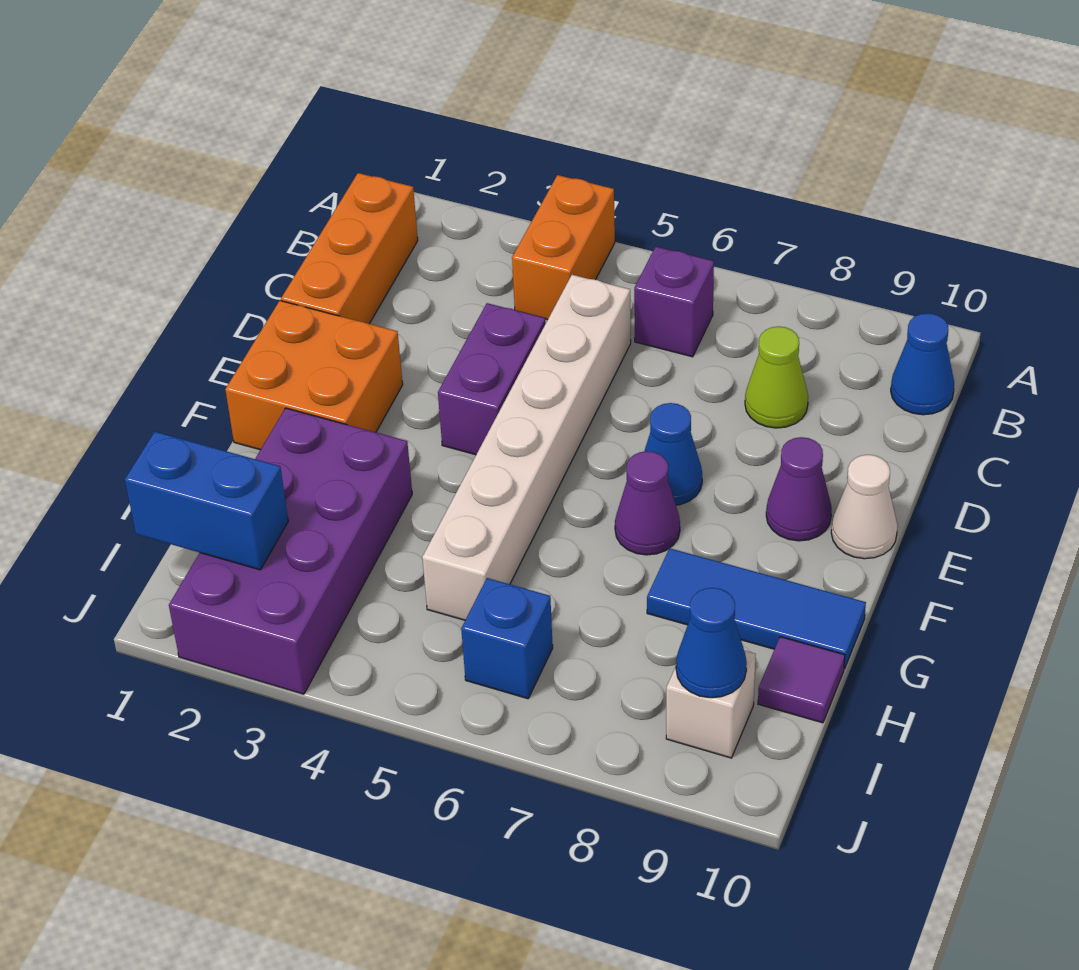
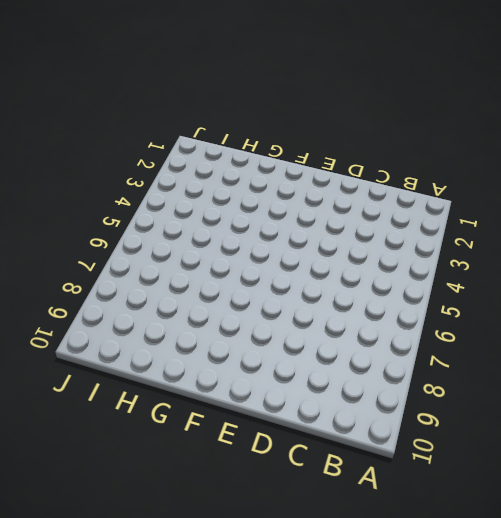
none -> orange brick A4:B4 level 1
none -> orange brick B1:D1 level 1
none -> purple brick B6 level 1

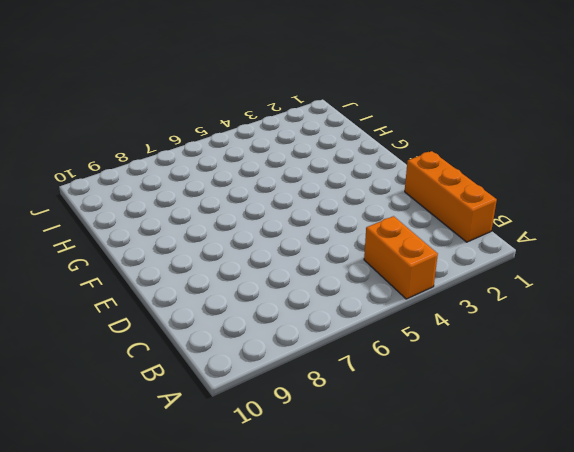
none -> purple brick B6 level 1
none -> blue cone B10 level 1
none -> white brick C5:H5 level 1

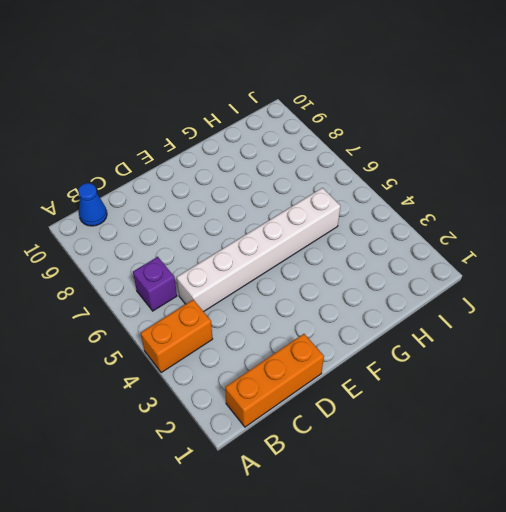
none -> lime cone C8 level 1
none -> purple brick D4:E4 level 1
none -> orange brick E1:F2 level 1

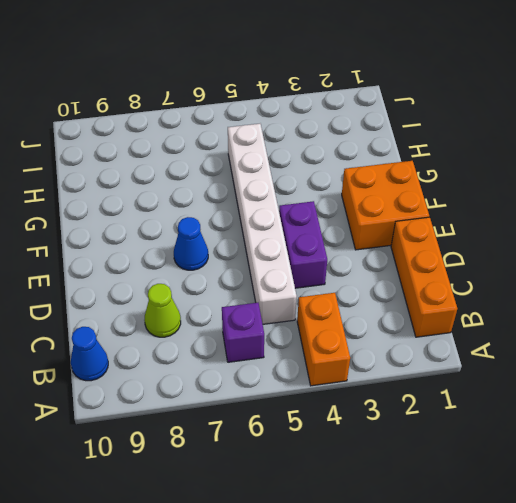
none -> purple cone E9 level 1
none -> white cone E10 level 1
none -> purple cone F7 level 1

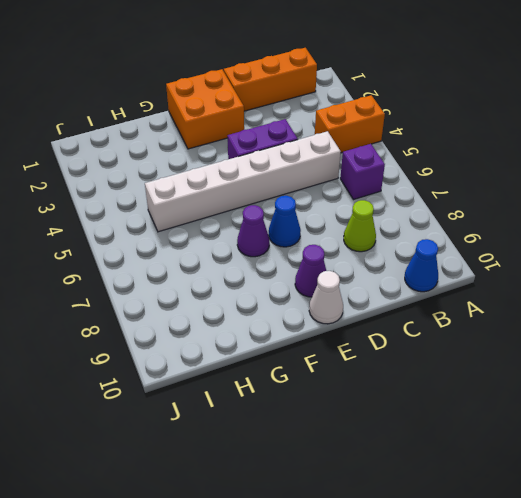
none -> purple brick G2:J3 level 1
none -> blue tile G8:G10 level 1
none -> purple tile H10 level 1

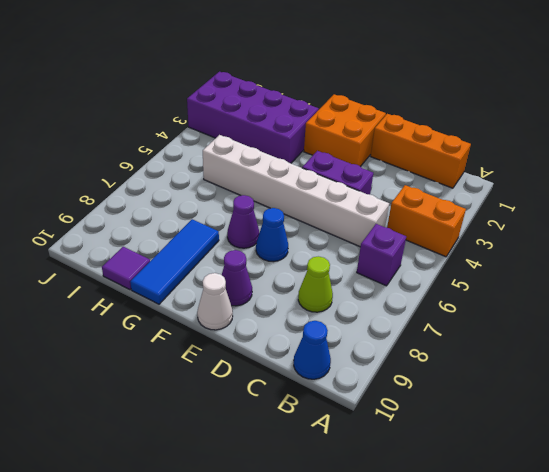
none -> blue brick I6 level 1
none -> white brick I9 level 1
none -> blue brick I1:I2 level 2

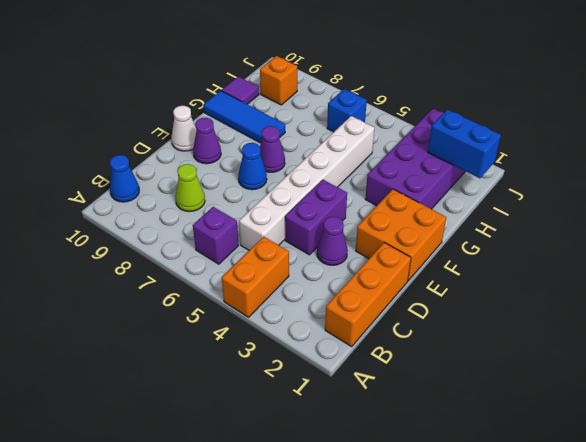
purple cone D3 level 1 -> none
orange brick I9 level 1 -> white brick I9 level 1
none -> blue cone I9 level 2

